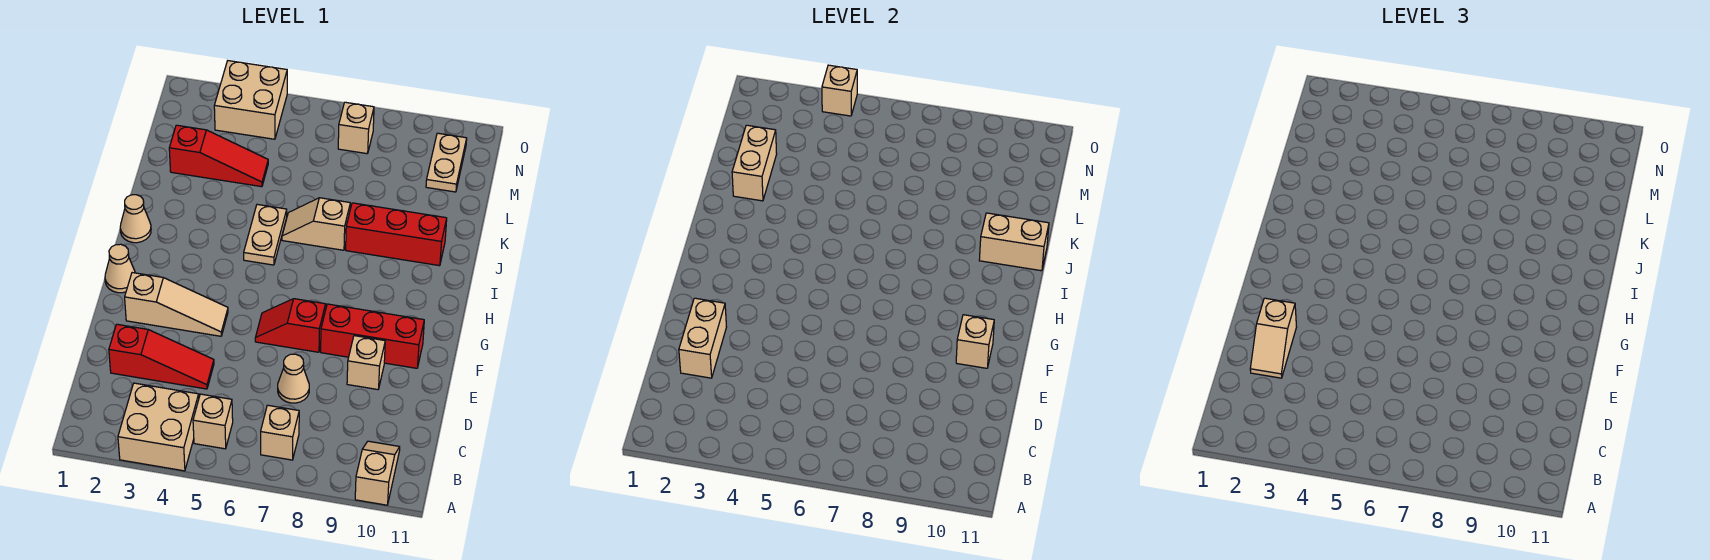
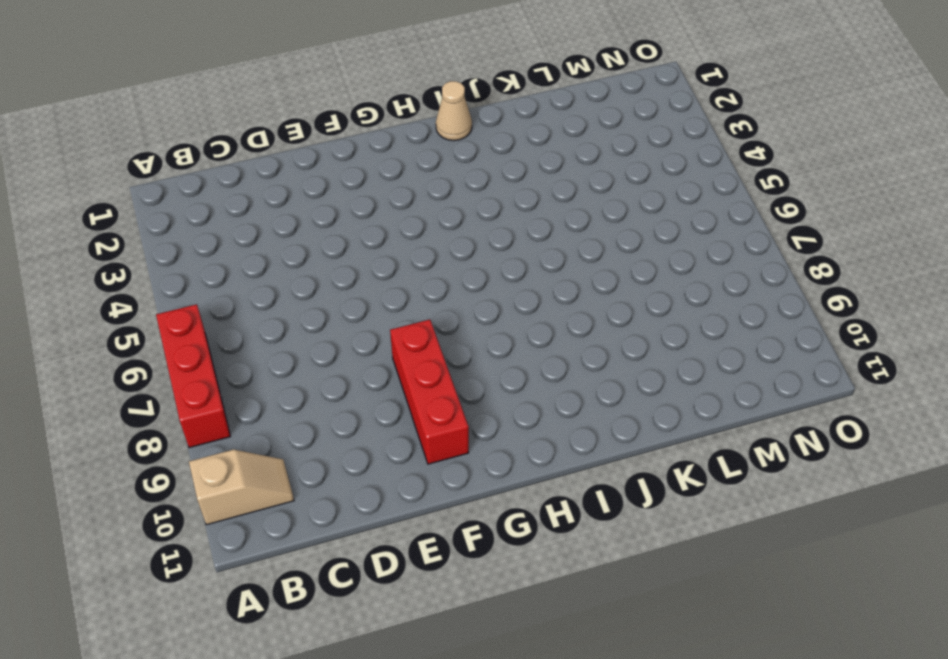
red brick A6:A8 level 1 -> red brick J8:J10 level 1
none -> tan brick A3:B4 level 1
none -> tan brick B5 level 1
none -> tan brick B7 level 1

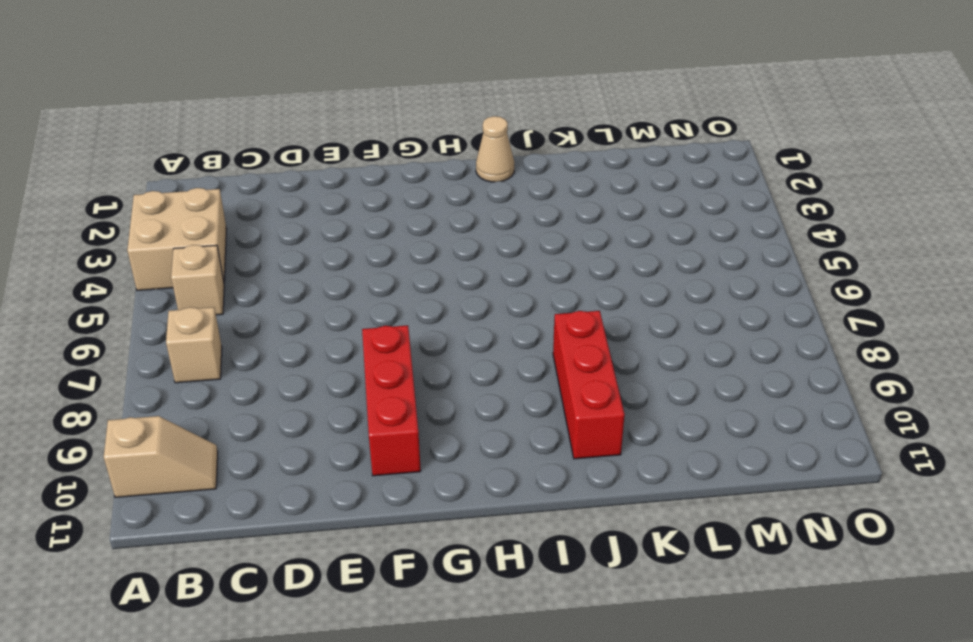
none -> red slope D2:D4 level 1 top 2
none -> tan cone D7 level 1
none -> tan brick E9 level 1

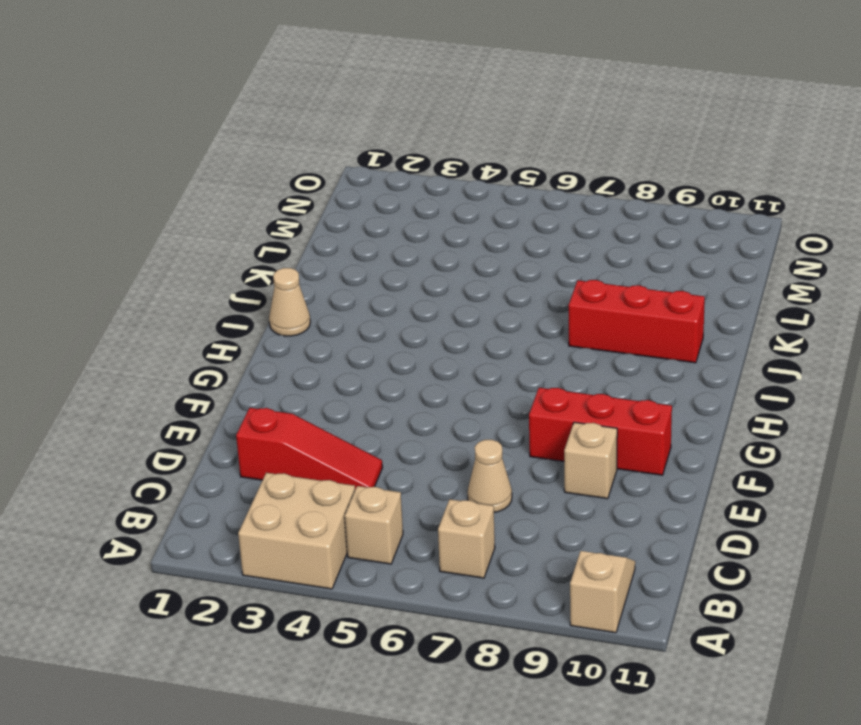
none -> tan slope F2:F4 level 1 top 2
none -> red slope F6:F7 level 1 top 7
none -> tan cone G1 level 1

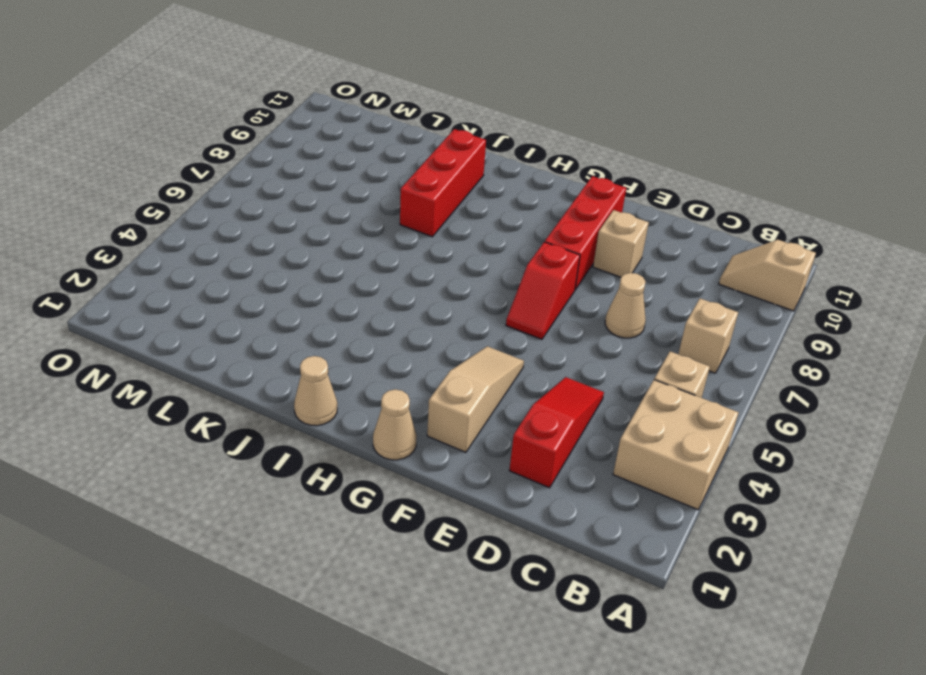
none -> tan plate I5:J5 level 1
none -> tan slope J6:J7 level 1 top 7
none -> red slope L2:L4 level 1 top 2

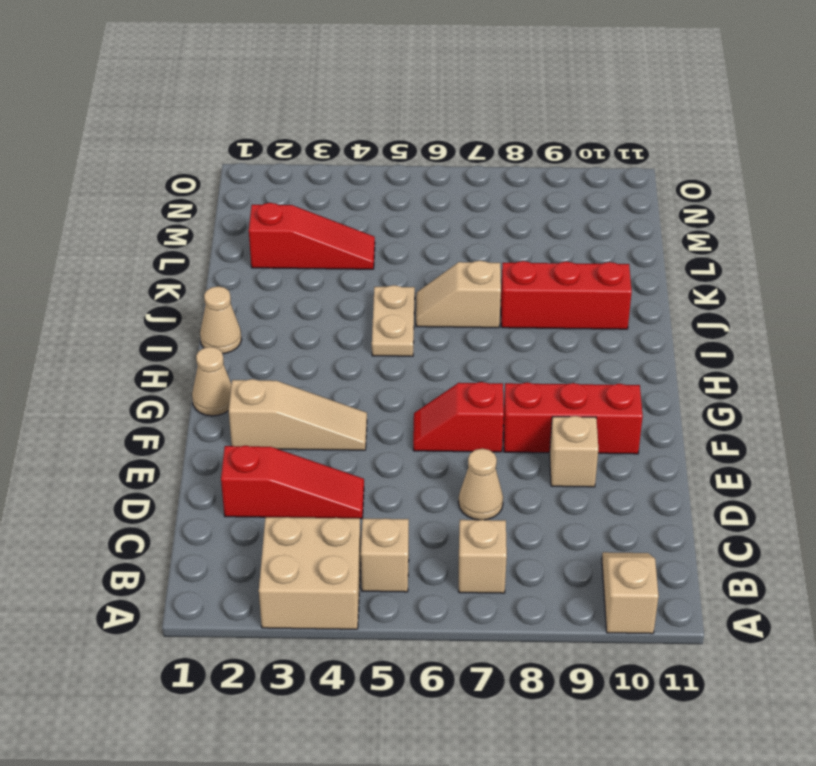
none -> tan plate M10:N10 level 1
none -> tan brick N3:O4 level 1
none -> tan brick N7 level 1

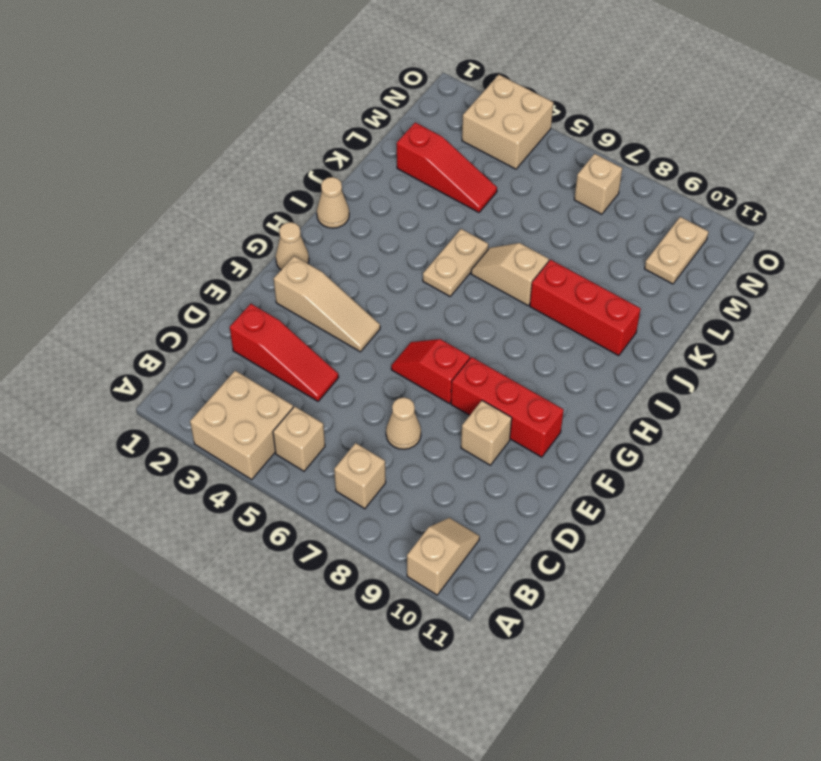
none -> tan brick D2:E2 level 2
none -> tan brick F10 level 2
none -> tan brick J10:J11 level 2

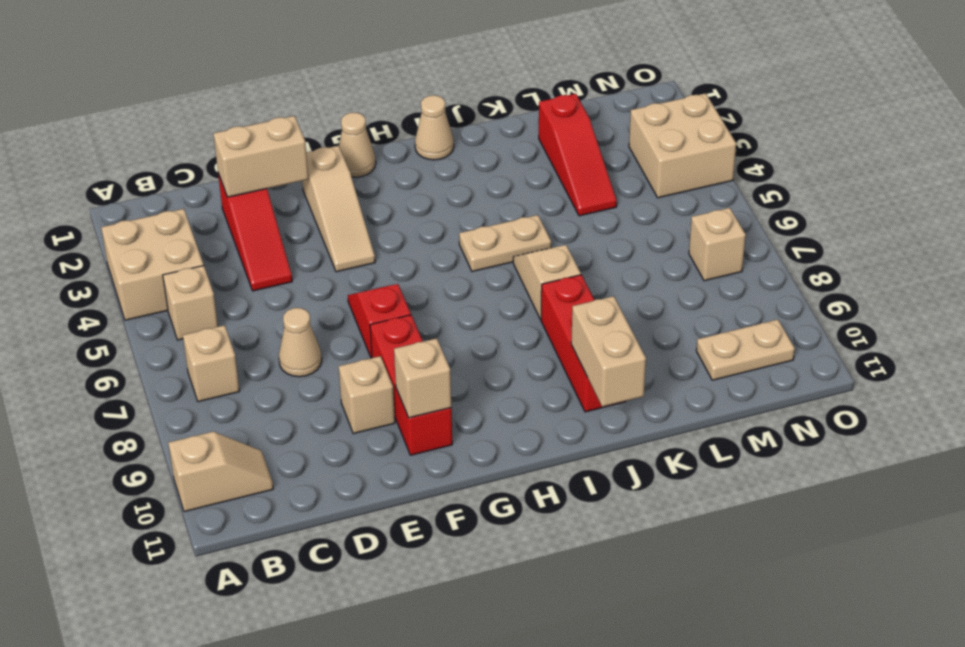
none -> tan brick K2:L2 level 2
none -> tan brick O4 level 2
none -> tan slope D2:E2 level 3 top E

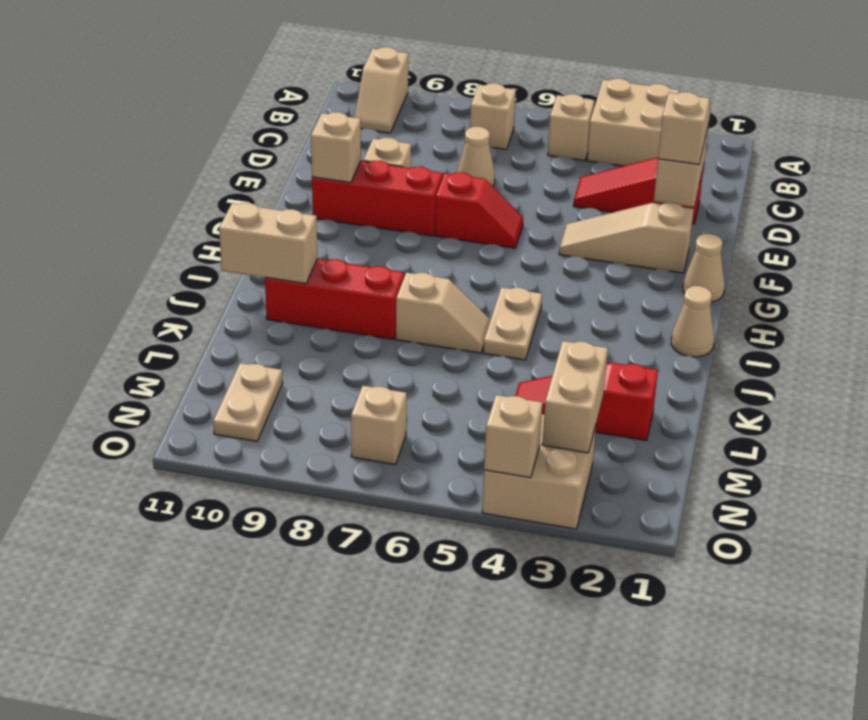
tan brick M3:N3 level 2 -> tan brick K2:L2 level 2

